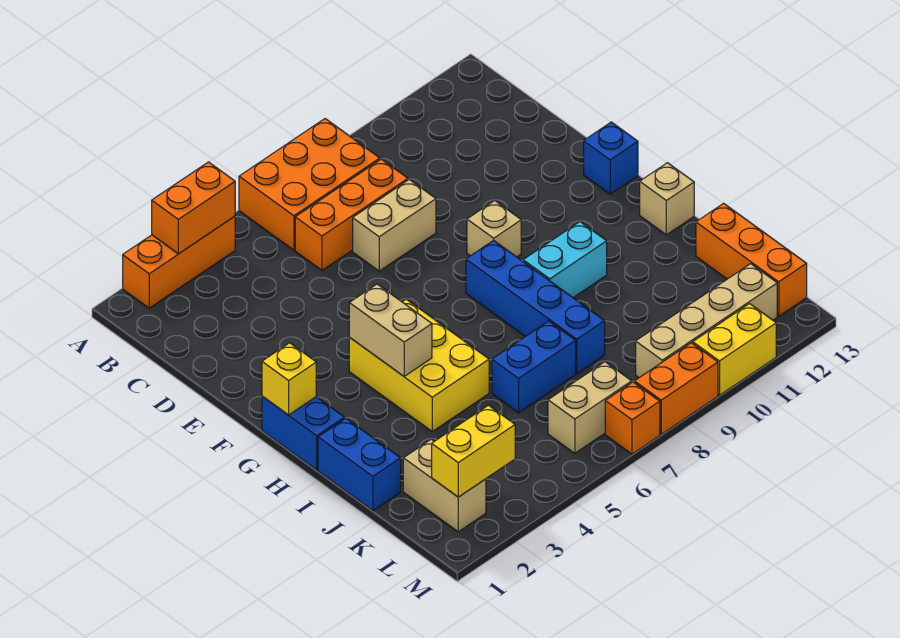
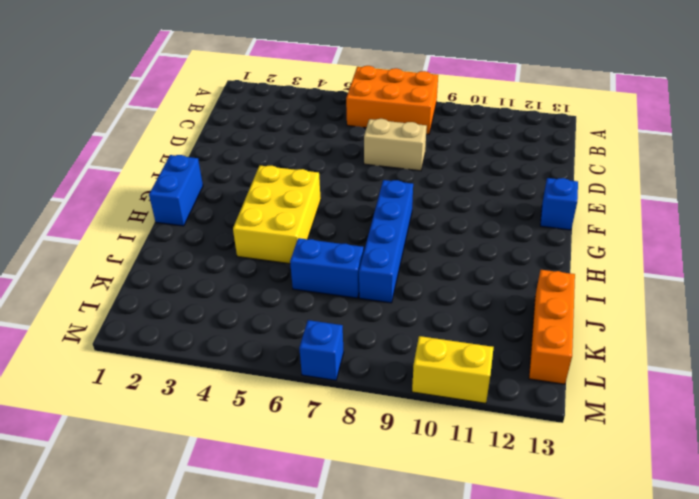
blue brick M7 level 1 -> orange brick M7 level 1
none -> orange brick A2:A4 level 1
none -> orange brick C6:C8 level 1
none -> tan brick F9 level 1

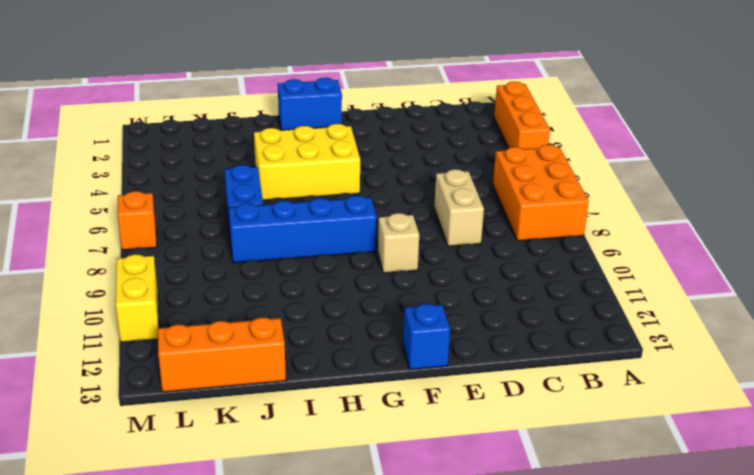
none -> orange brick C6:C8 level 1
none -> cyan brick H9:H10 level 1
none -> tan brick H13 level 1

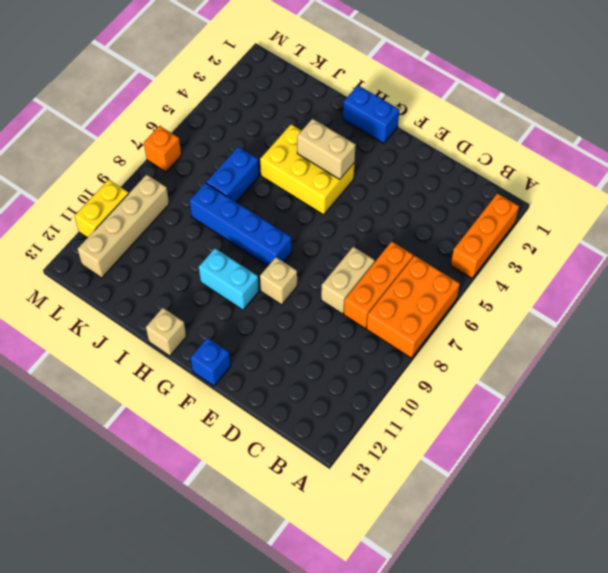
cyan brick G10:H10 level 1 -> cyan brick H9:H10 level 1
none -> blue brick I1:J1 level 1
none -> orange brick J13:L13 level 1
none -> tan brick K2:L2 level 1

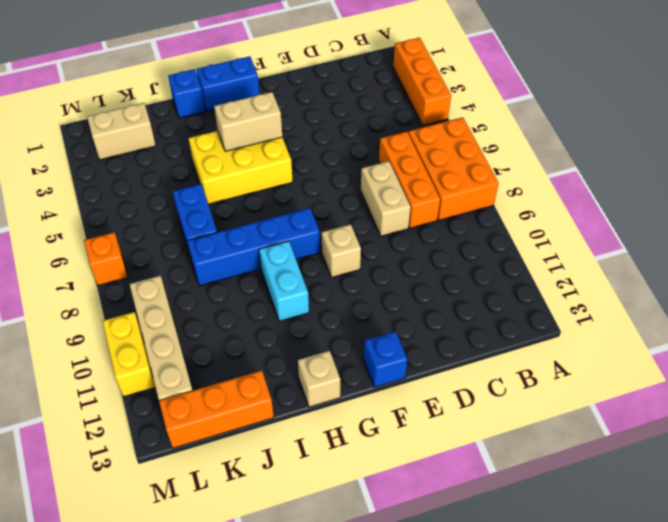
blue brick I1 level 1 -> blue brick I1:J1 level 1
none -> tan brick L6:L7 level 1
none -> orange brick M8:M9 level 1
none -> orange brick A3:A4 level 2

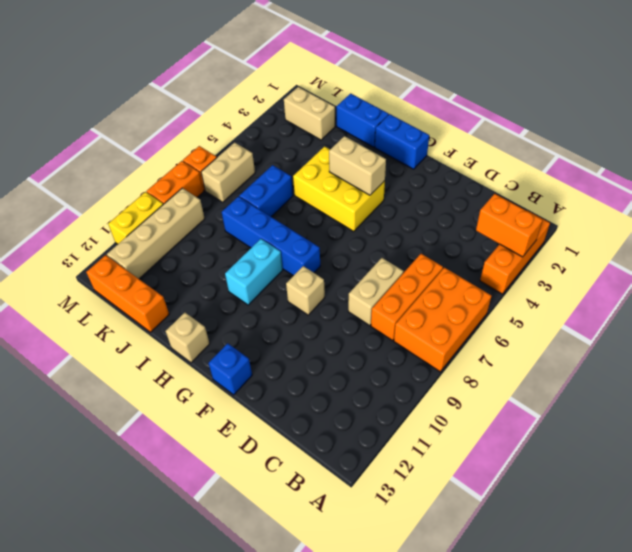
orange brick A3:B3 level 2 -> orange brick A3:A4 level 2
none -> yellow brick G1 level 2
none -> yellow brick L2:L3 level 2

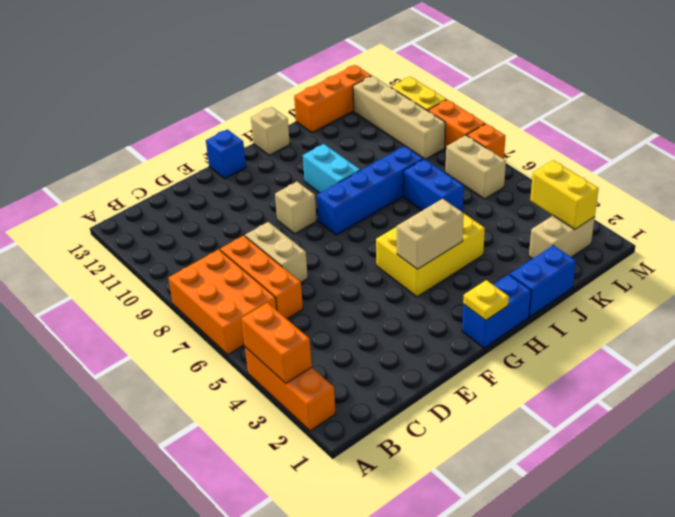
yellow plate G1 level 2 -> yellow brick G1 level 2

